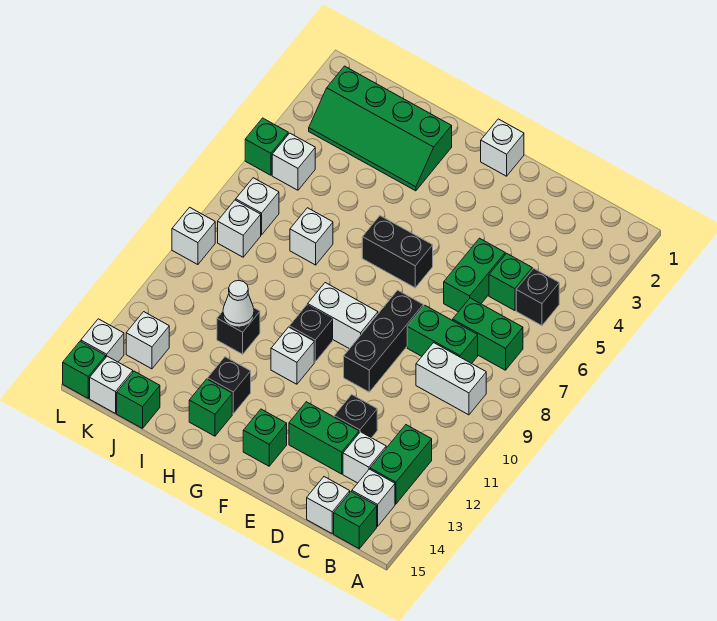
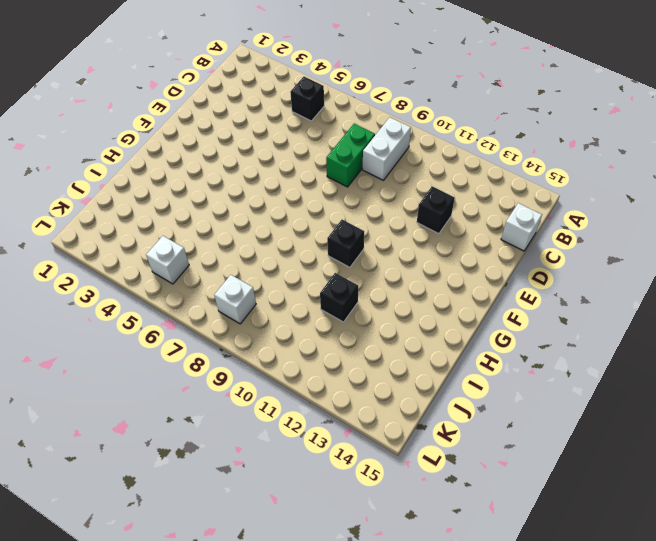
none -> green brick B7:C7 level 1
none -> green brick B12:B13 level 1
none -> white brick B14 level 1
none -> green brick B15 level 1

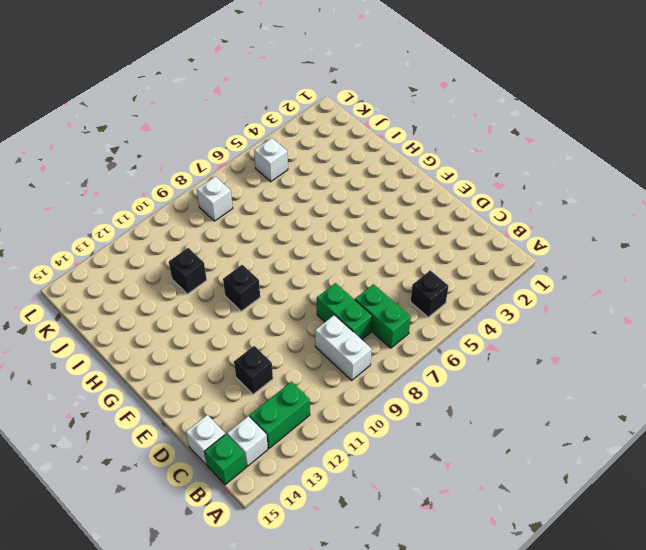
none -> green brick C5 level 1
none -> white brick C13 level 1
none -> green brick D5:D6 level 1
none -> green brick D13:E13 level 1

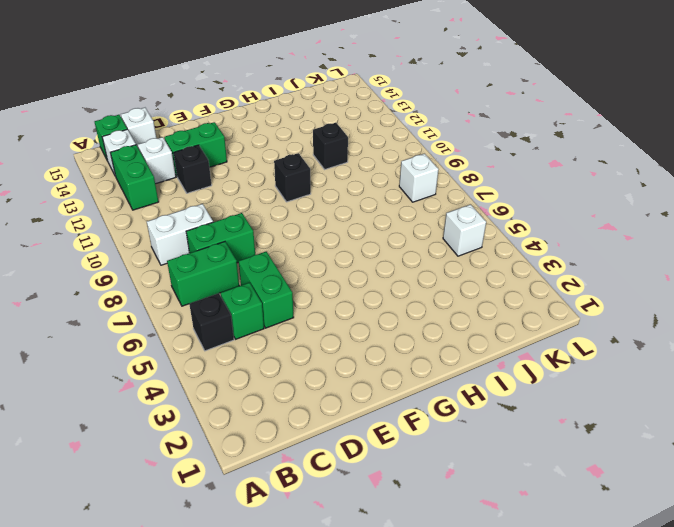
none -> black brick E8:E10 level 1
none -> white brick F1 level 1
none -> black brick F6:G6 level 1
none -> white brick F9:G9 level 1

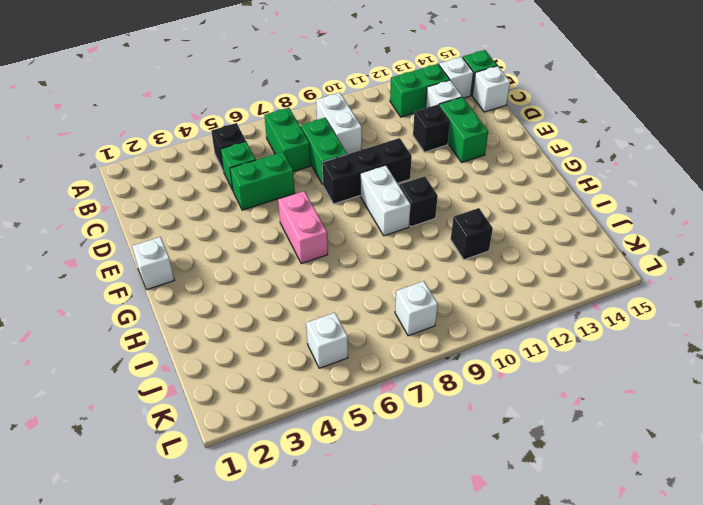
pink brick F6:G6 level 1 -> black brick F6:G6 level 1
none -> green brick F14 level 1
none -> white brick G11 level 1
none -> green slope H2:K3 level 1 top 2
none -> black brick H13 level 1

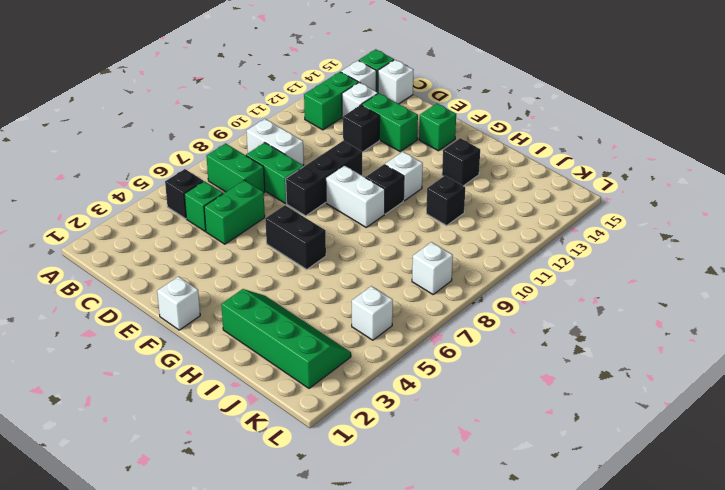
none -> green brick H14 level 1
none -> white brick I7 level 1
none -> green brick J15 level 1
none -> white brick K7 level 1

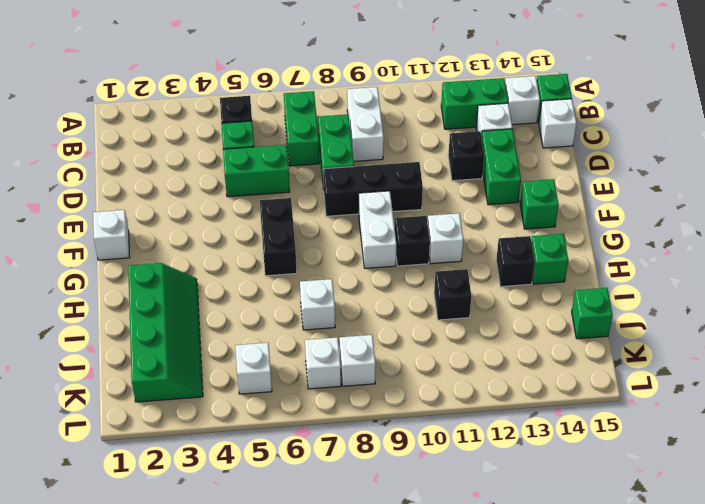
none -> white brick K13 level 1
none -> white brick K15 level 1
none -> green brick L5 level 1
none -> white brick L9 level 1

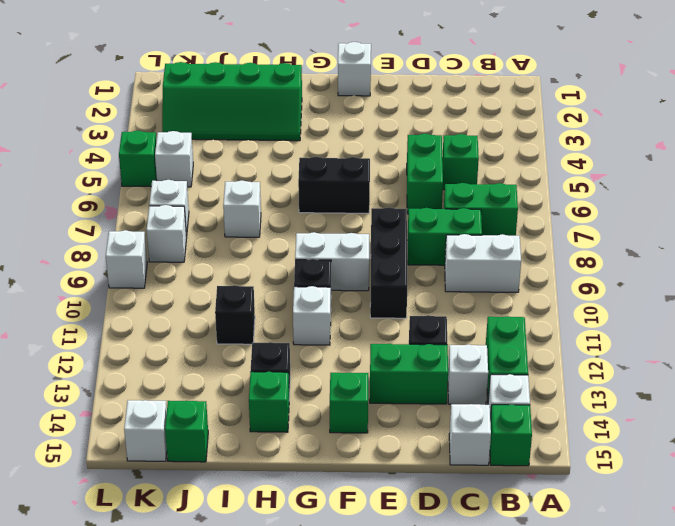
none -> black brick B5 level 1
none -> white brick K13 level 1
none -> white brick L14 level 1
none -> green brick L15 level 1

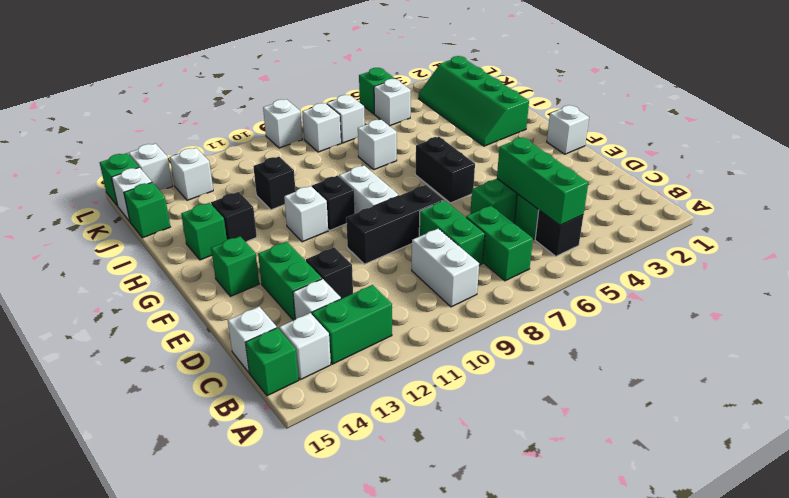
green brick B5:D5 level 2 -> none
none -> white cone I11 level 2

